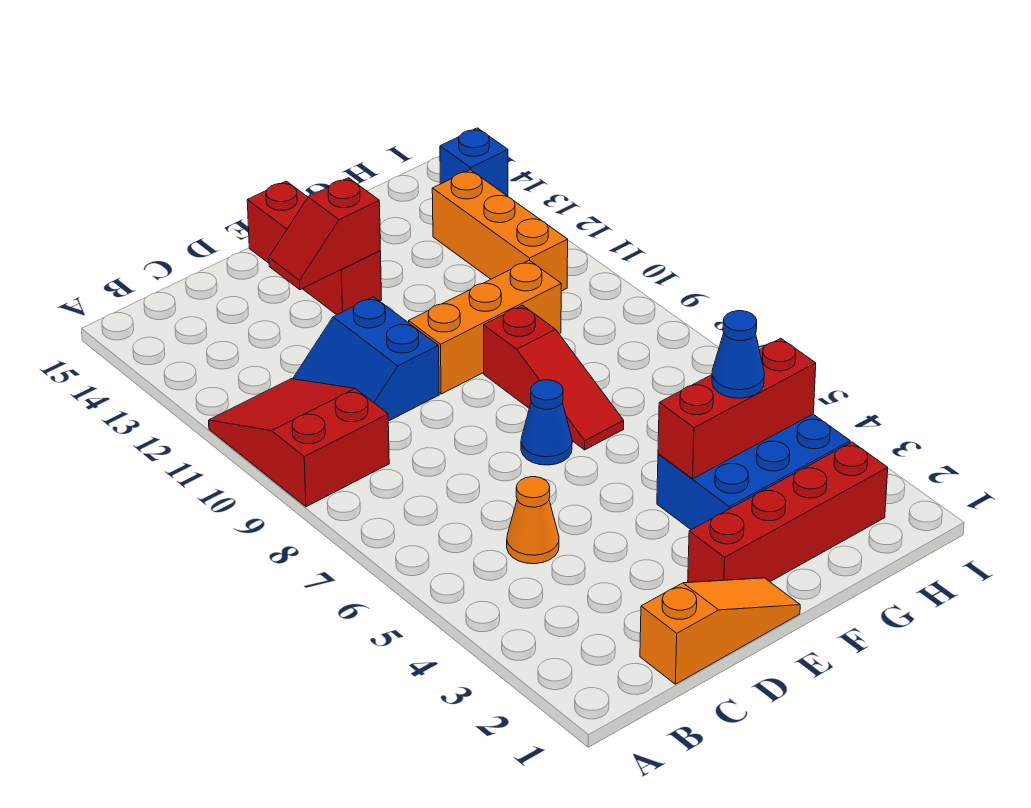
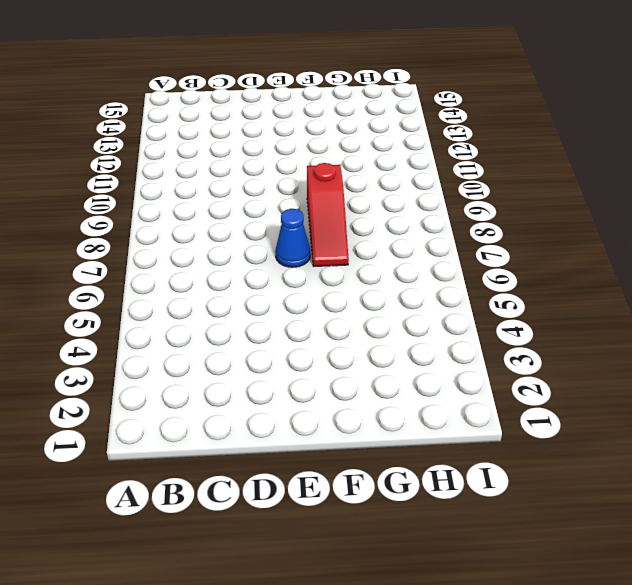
none -> red slope A9:B11 level 1 top 9
none -> orange slope C1:E1 level 1 top C
none -> orange cone C5 level 1

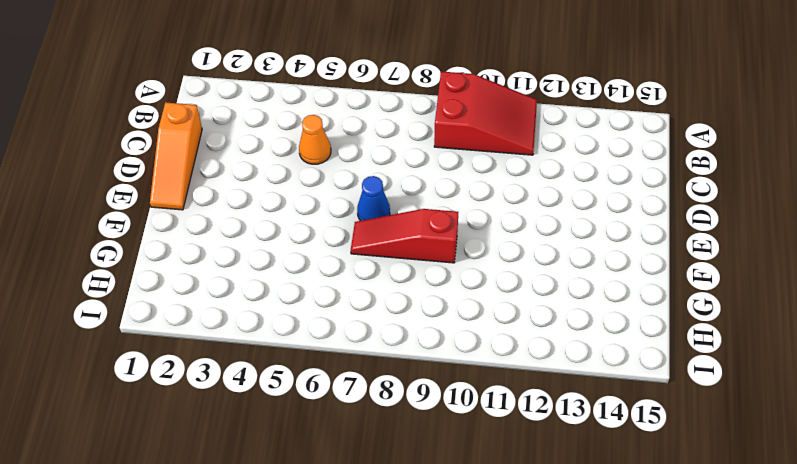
none -> blue slope C10:D11 level 1 top D
none -> red brick E2:H2 level 1
none -> orange brick E10:G10 level 1

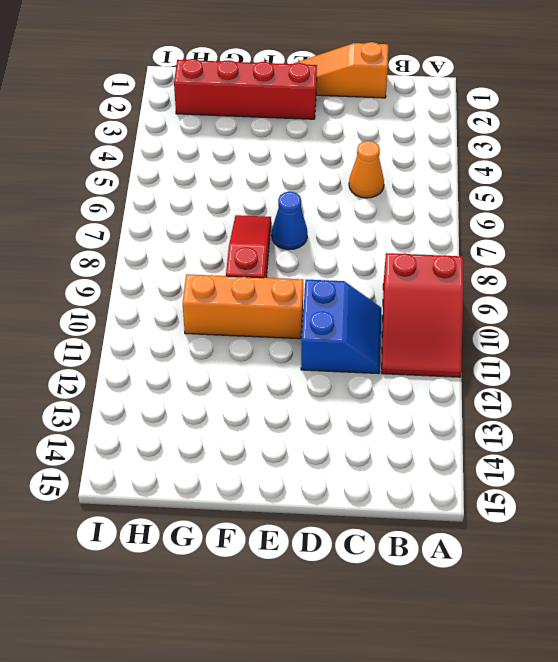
none -> red brick E13:E15 level 1
none -> blue brick F3:H4 level 1
none -> orange brick H11:H13 level 1

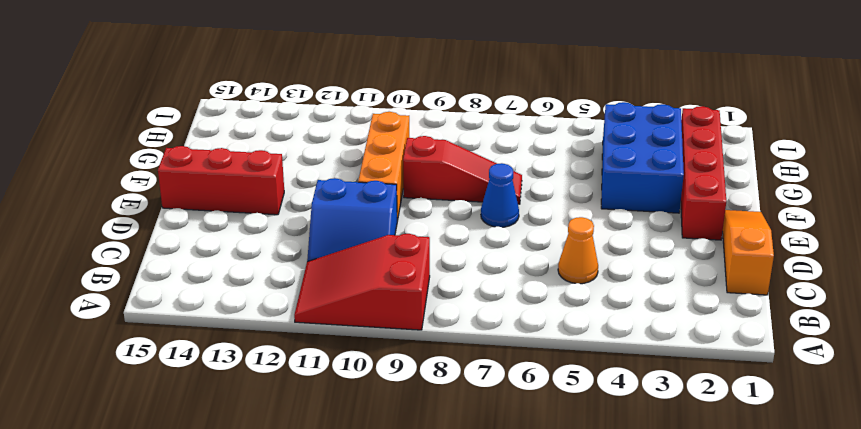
none -> orange brick H11:H13 level 1
none -> blue brick I14 level 1
none -> red slope D13:E13 level 2 top E

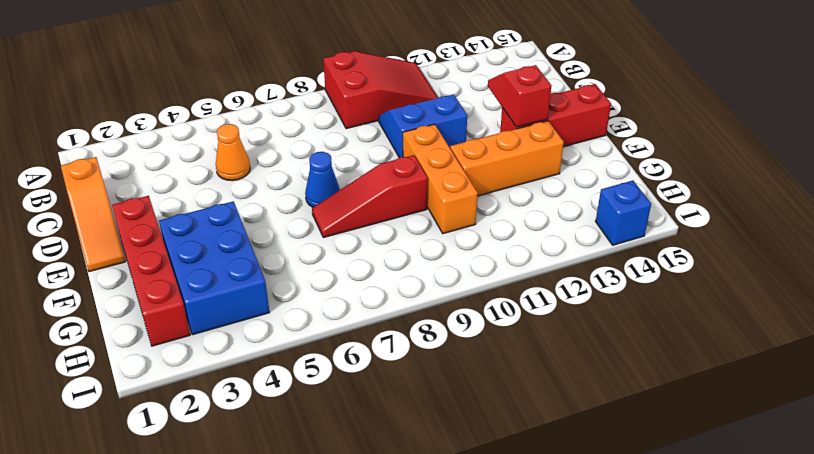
orange brick F11:F13 level 1 -> orange brick H11:H13 level 1
none -> red brick F4:H4 level 2
none -> blue cone G4 level 3

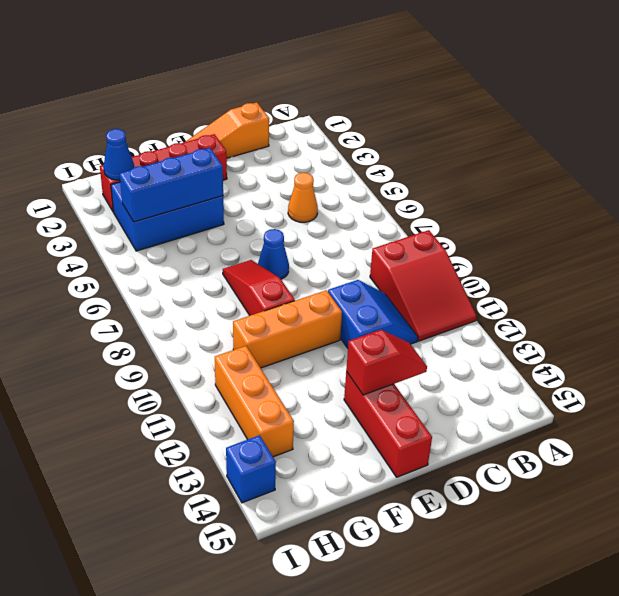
blue brick F4:H4 level 2 -> red brick F4:H4 level 2
blue cone H2 level 2 -> blue cone G4 level 3

